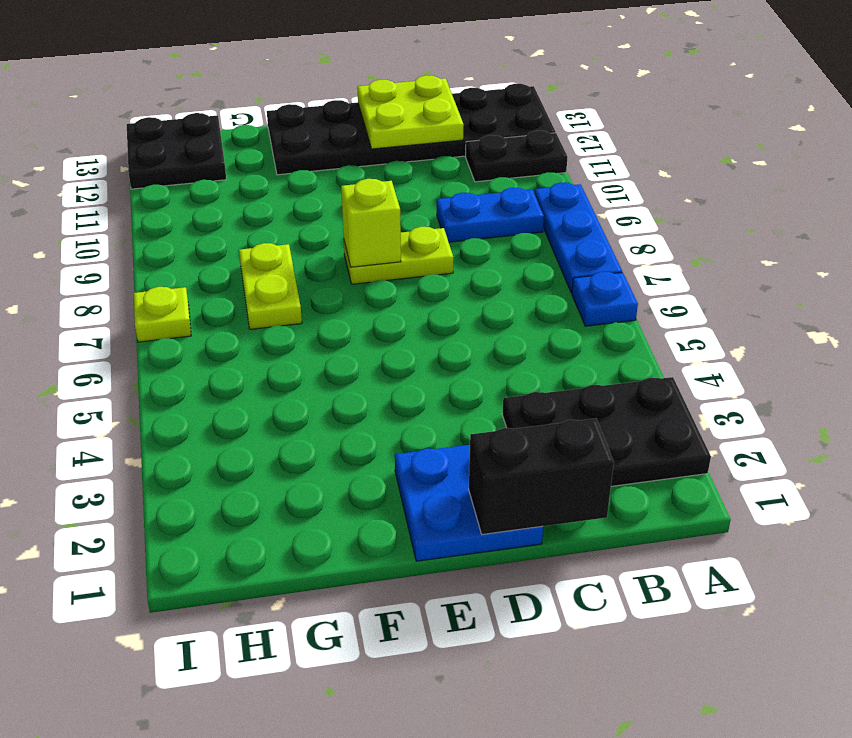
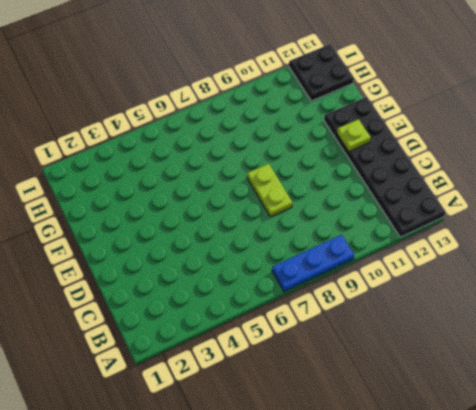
lime plate E12 level 2 -> lime plate I7 level 1
none -> black plate A2:C3 level 1
none -> blue plate A6 level 1
none -> black plate A11:B11 level 1

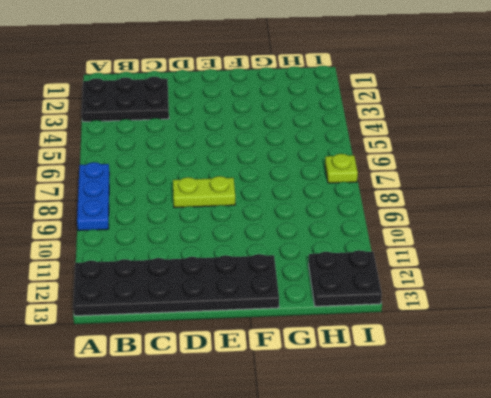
none -> blue plate A6 level 1
none -> black plate A11:B11 level 1
none -> blue plate B9:C9 level 1

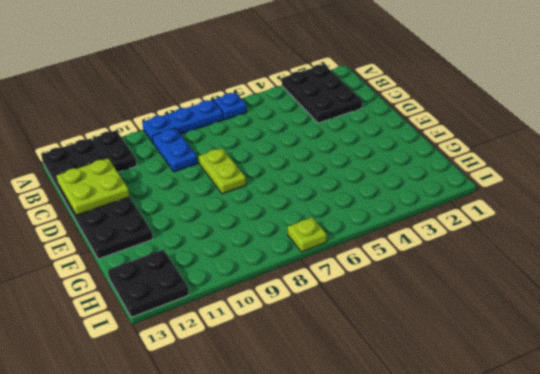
none -> blue plate D1:E2 level 1
none -> lime plate G7:G8 level 1
none -> black brick C1:D1 level 2

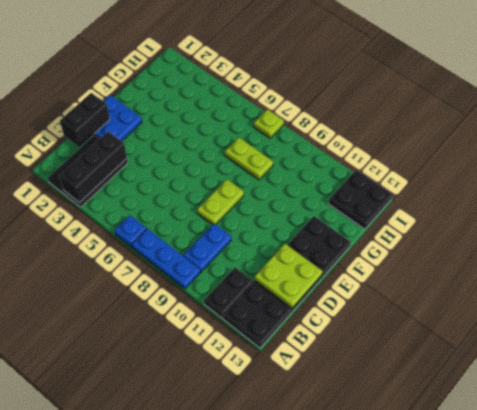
black brick A3:C3 level 2 -> none
none -> lime brick E8 level 2

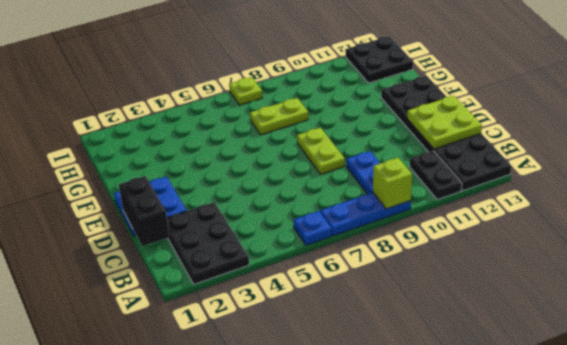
lime brick A9 level 2 -> lime brick E8 level 2

